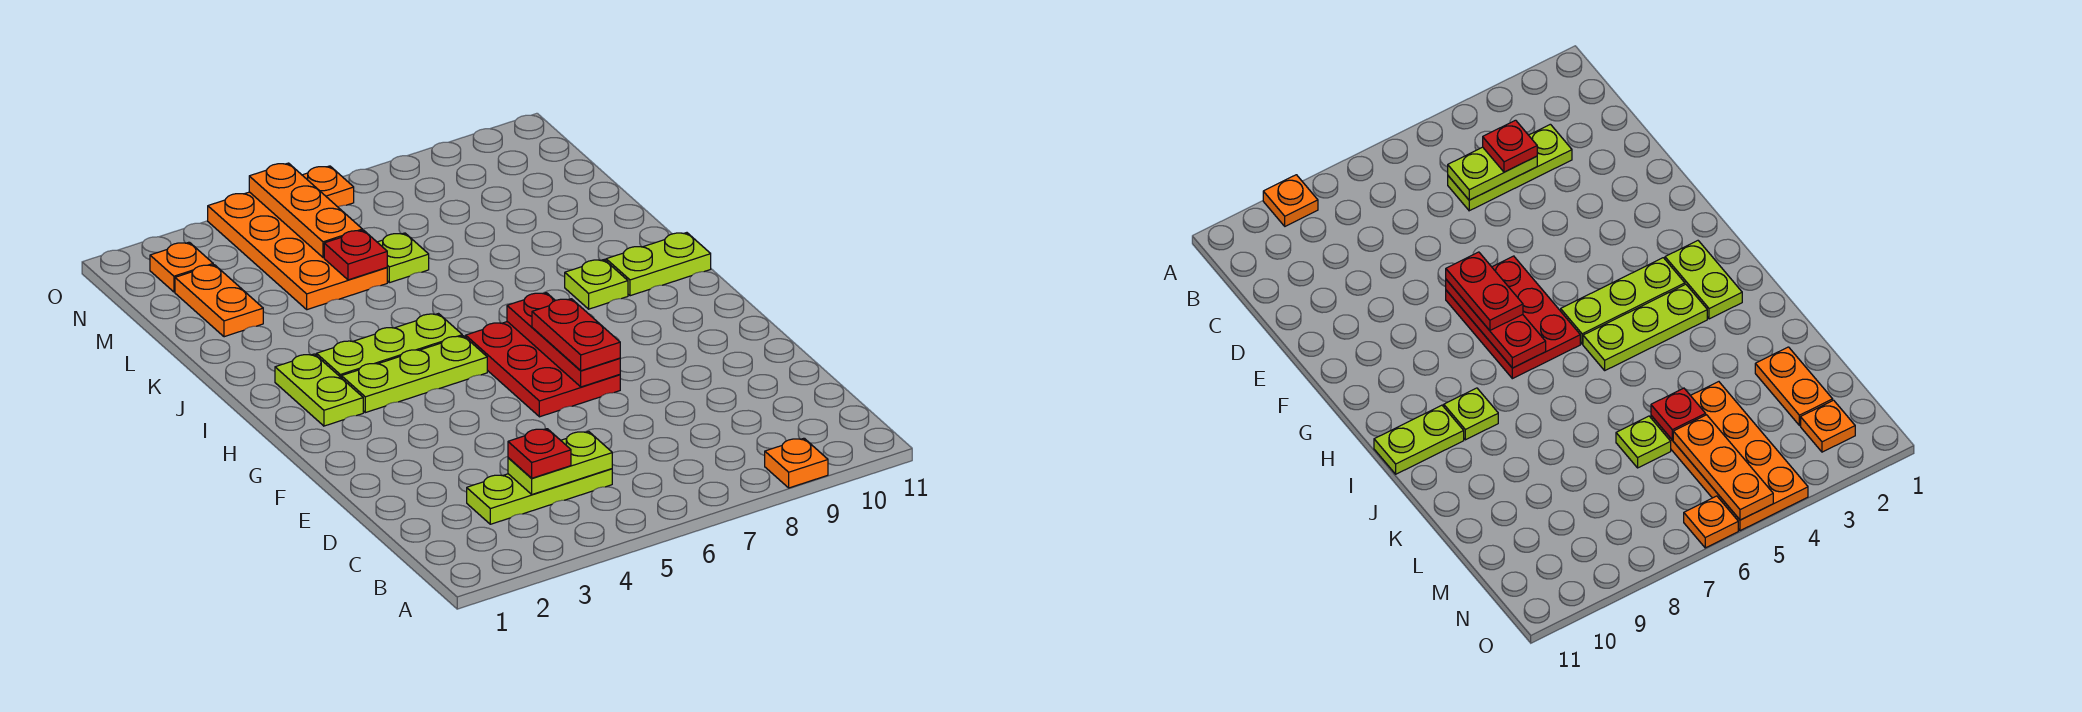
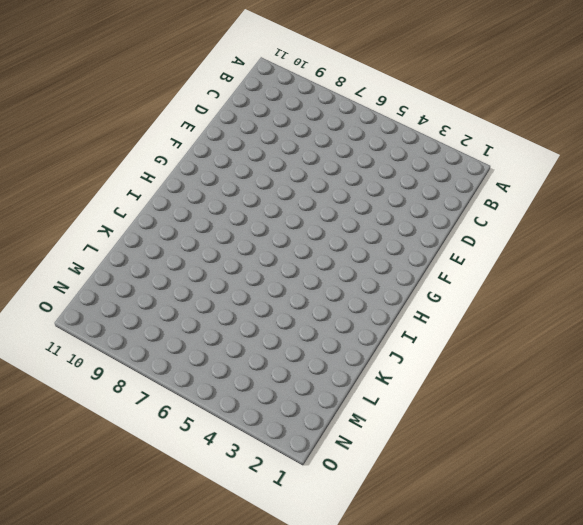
none -> orange plate A9 level 1
none -> lime plate C3:C5 level 1
none -> red plate F6:H7 level 1

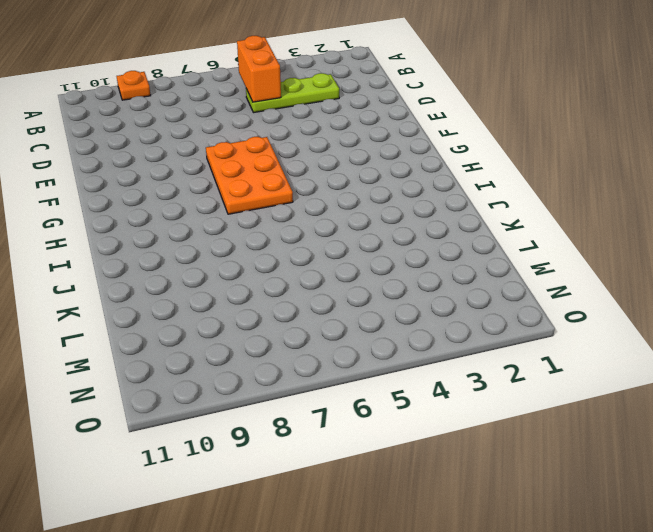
orange brick B5:C5 level 2 -> lime plate C4:C5 level 2
orange plate F6:H7 level 1 -> red plate F6:H7 level 1
none -> lime plate H2:I2 level 1
none -> lime plate H3:H5 level 1
none -> lime plate I3:I5 level 1

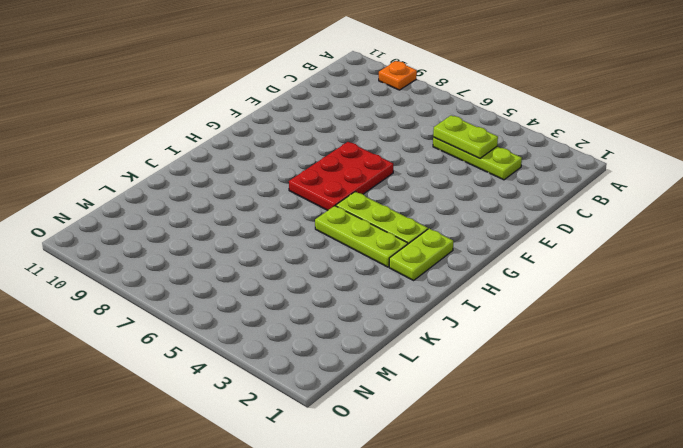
none -> lime plate I9 level 1
none -> lime plate I10:I11 level 1
none -> orange plate L2:M2 level 1

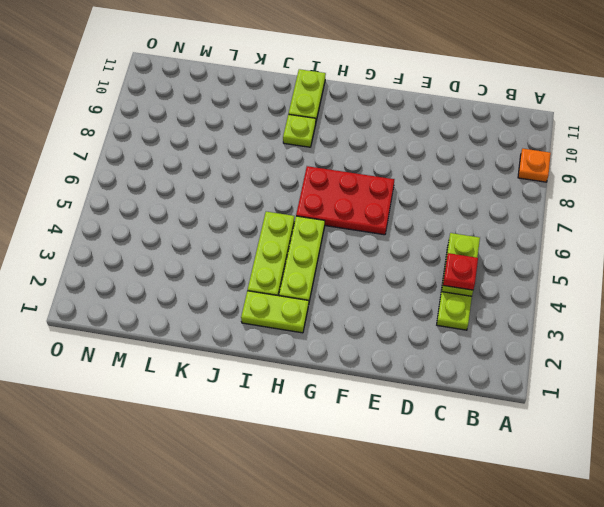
none -> orange plate L2:M2 level 1
none -> orange plate L4:O5 level 1
none -> lime plate L6 level 1

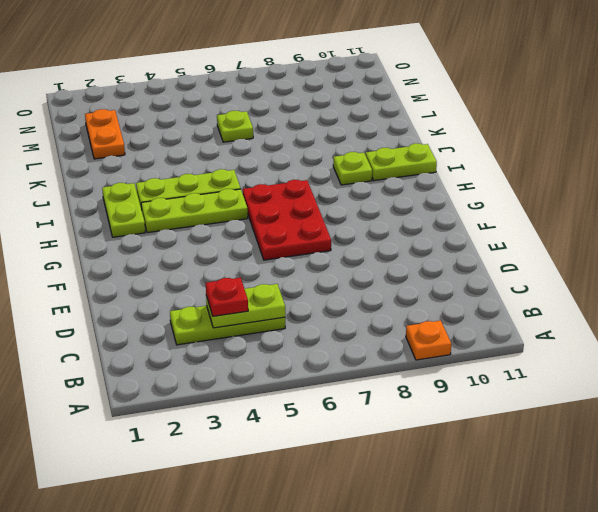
none -> orange plate L4:O5 level 1
none -> orange plate N2 level 1
none -> orange plate O6 level 1

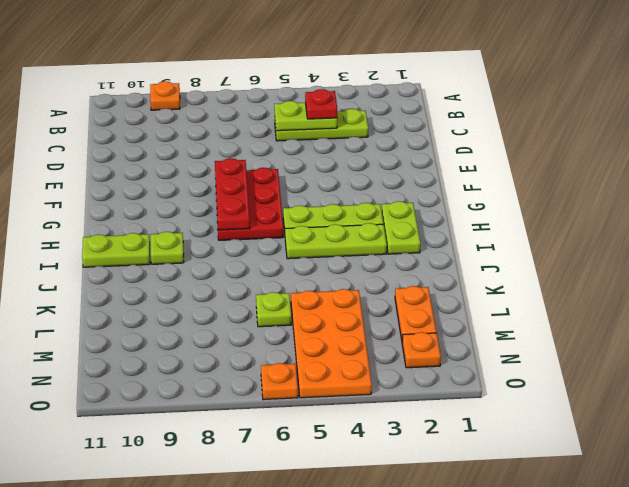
none -> red plate L5 level 2
none -> orange plate M5:O5 level 2
none -> red plate F7:G7 level 3

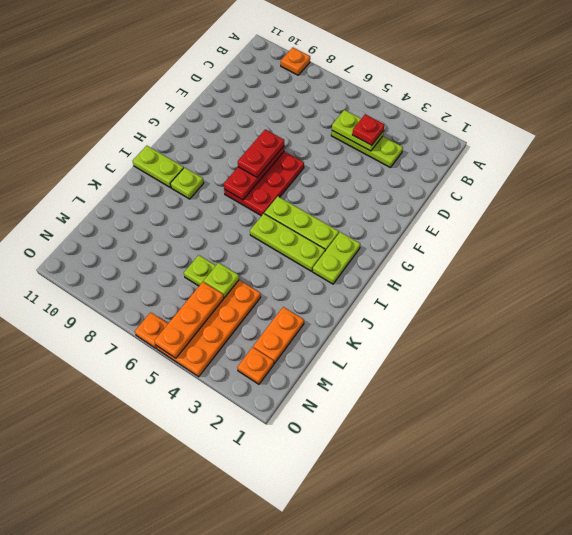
lime plate L5 level 2 -> red plate L5 level 2

